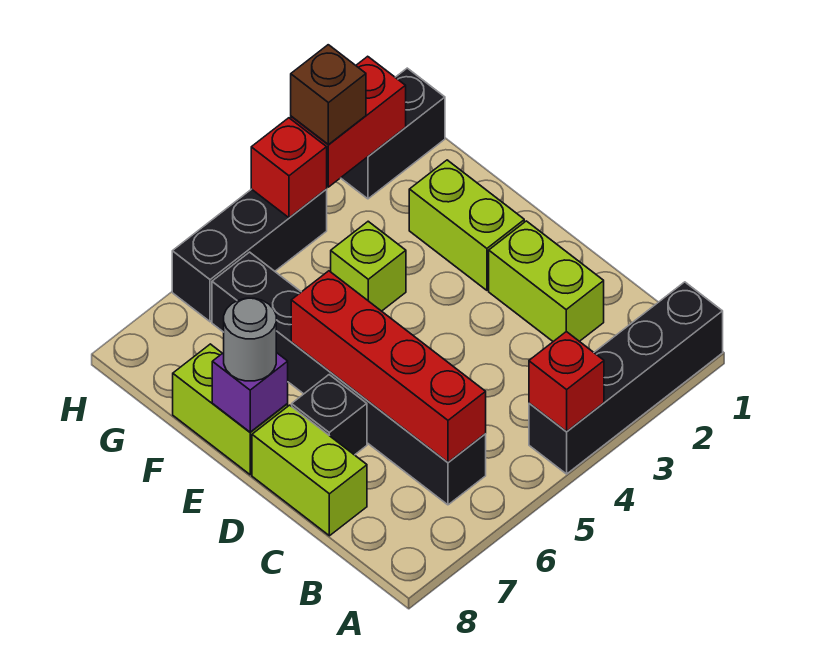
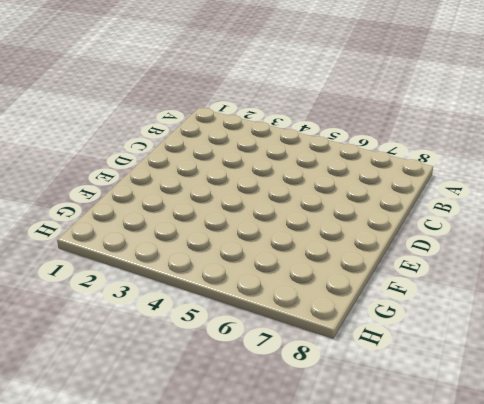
none -> black brick A1:A4 level 1
none -> black brick B6:G6 level 1
none -> lime brick C2:D2 level 1

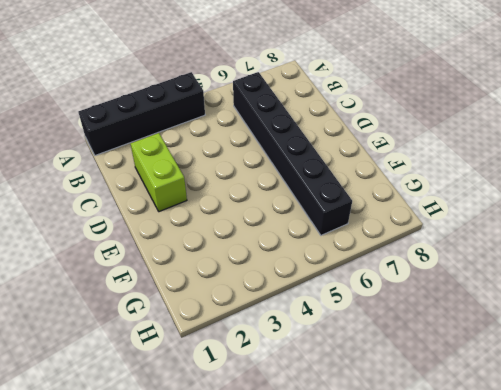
none -> lime brick C8:D8 level 1
none -> black brick D7 level 1
none -> lime brick E2:F2 level 1

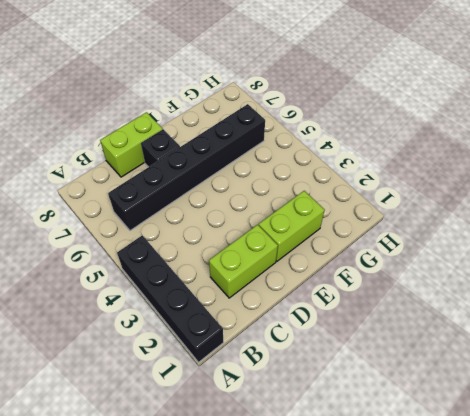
none -> lime brick E8:F8 level 1
none -> lime brick F4 level 1
none -> black brick H1:H2 level 1

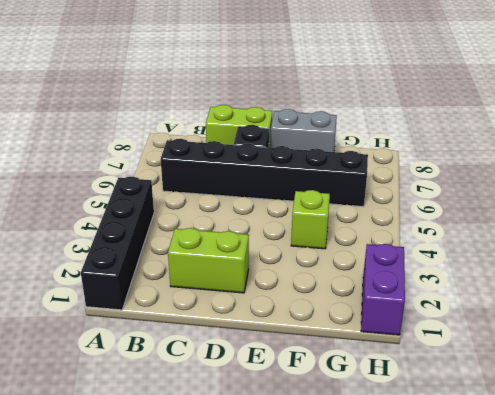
grey brick E8:F8 level 1 -> lime brick E8:F8 level 1
purple brick H1:H2 level 1 -> black brick H1:H2 level 1
none -> lime brick E2:F2 level 1
none -> black brick H4:H6 level 1
none -> red brick A4 level 2

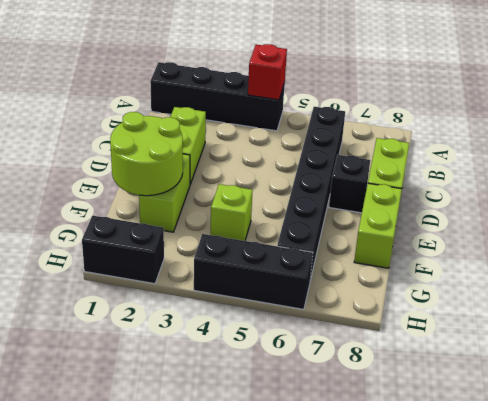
lime round brick E1:F2 level 2 -> none
none -> red brick B6:E6 level 2
none -> purple brick E8 level 2
none -> red brick H2:H3 level 2

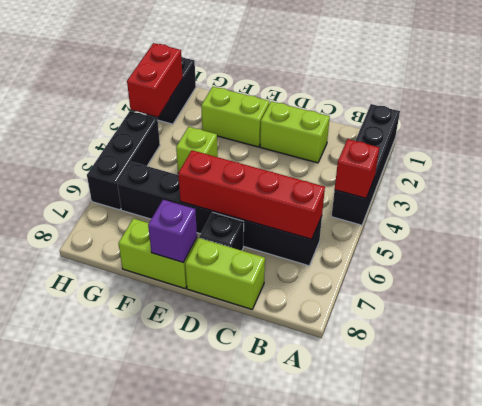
none -> red brick H4 level 2
none -> grey round brick E8 level 3
none -> brown brick H3 level 3

